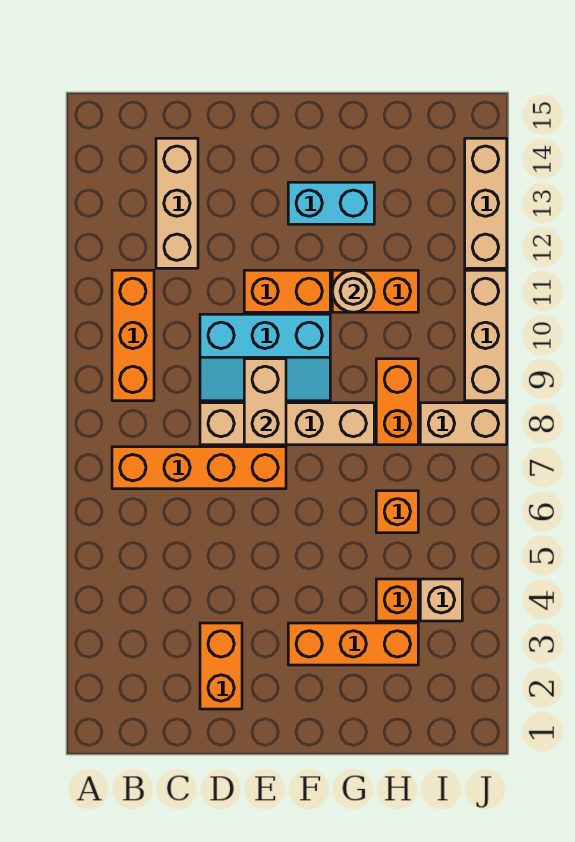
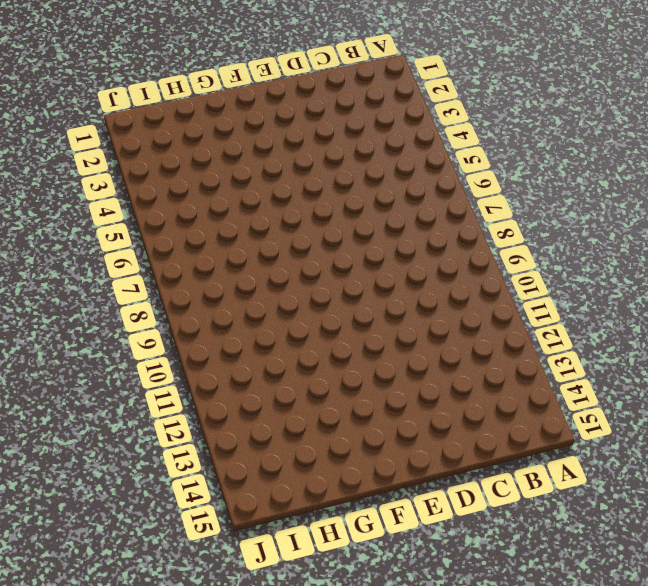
none -> orange brick B7:E7 level 1
none -> orange brick B9:B11 level 1
none -> tan brick C12:C14 level 1

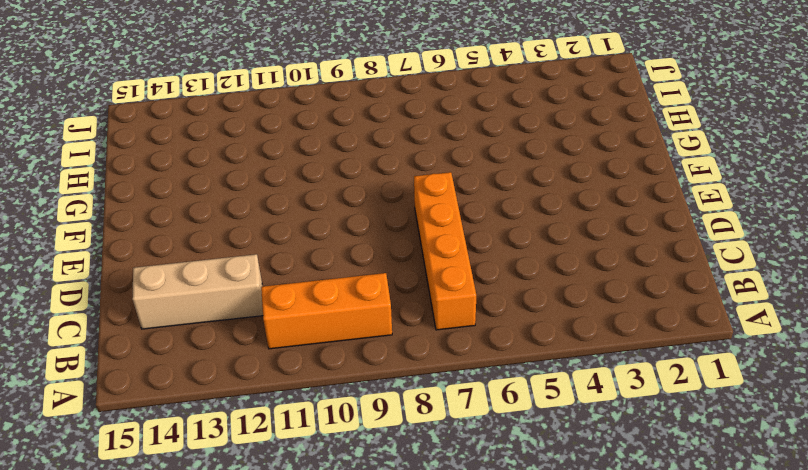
none -> orange brick D2:D3 level 1
none -> tan brick D8:G8 level 1
none -> cyan slope D9:F10 level 1 top 10

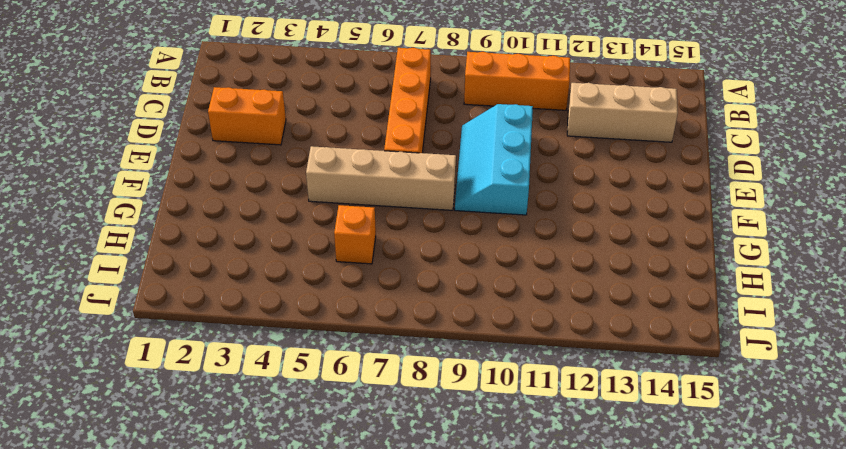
tan brick F5:F8 level 1 -> tan brick D8:G8 level 1
none -> orange brick E11:F11 level 1
none -> orange brick F3:H3 level 1
none -> cyan brick F13:G13 level 1

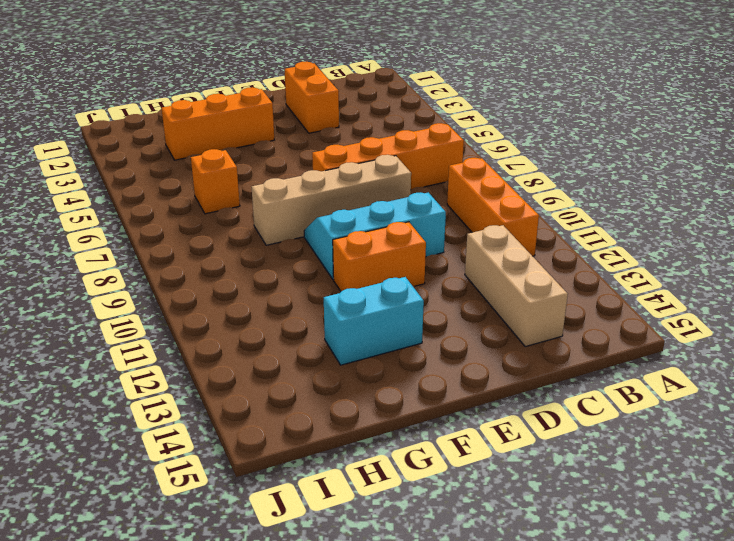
none -> orange brick G11:H11 level 1
none -> orange brick H4 level 1
none -> orange brick H8:H9 level 1

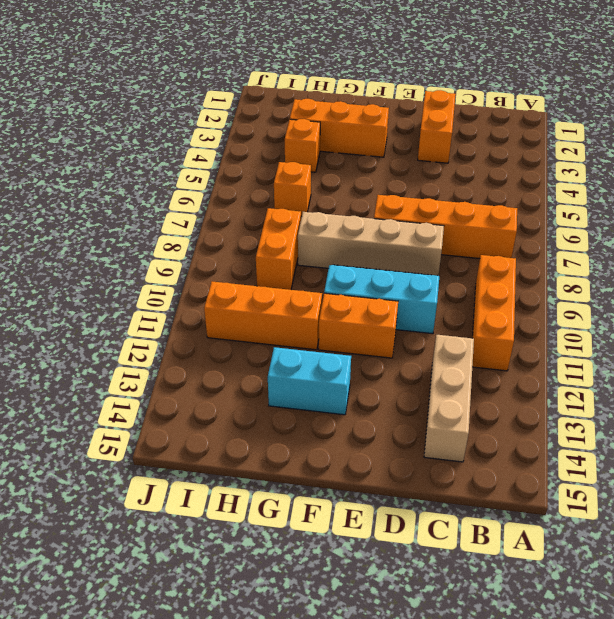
orange brick G11:I11 level 1 -> orange brick G11:H11 level 1
none -> tan brick I4 level 1
none -> tan brick I8:J8 level 1
none -> tan brick J9:J11 level 1

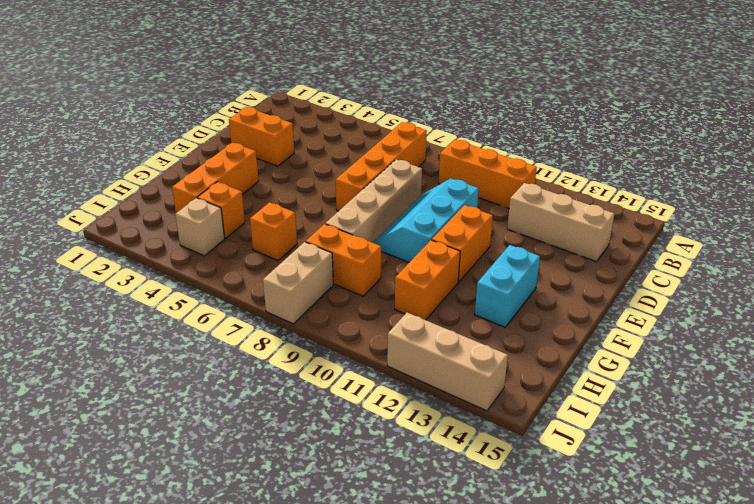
none -> tan brick J9:J11 level 1
none -> tan brick E8:E9 level 2
none -> tan round brick G11 level 2

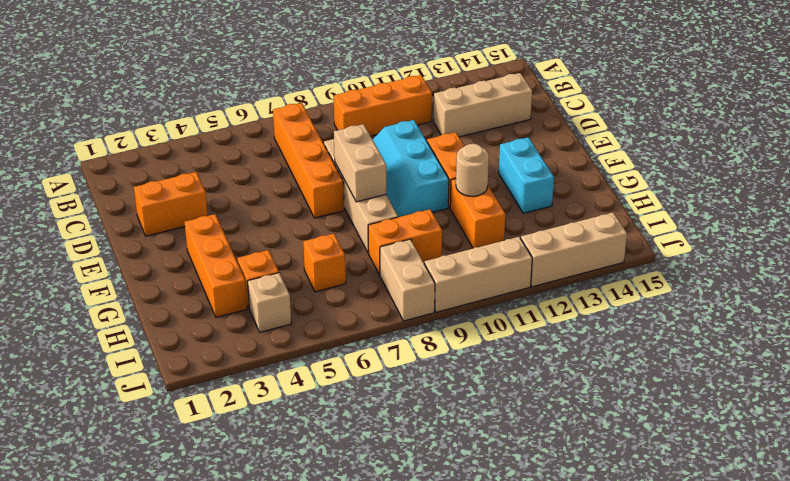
tan brick E8:F8 level 2 -> tan brick E8:E9 level 2

